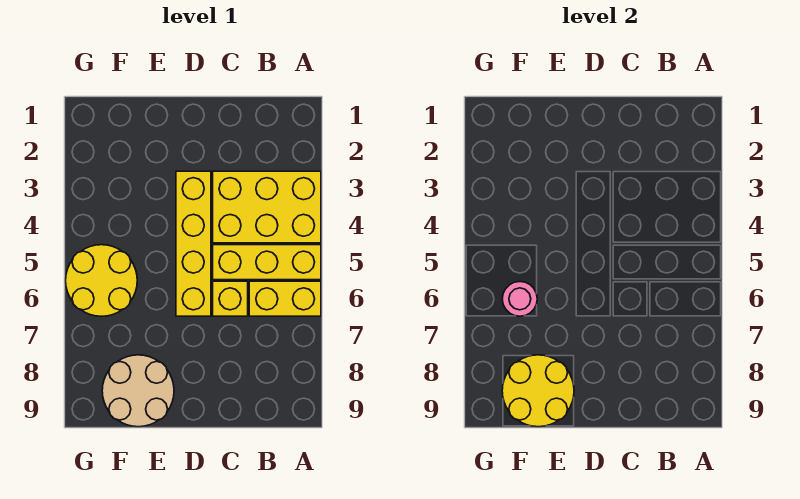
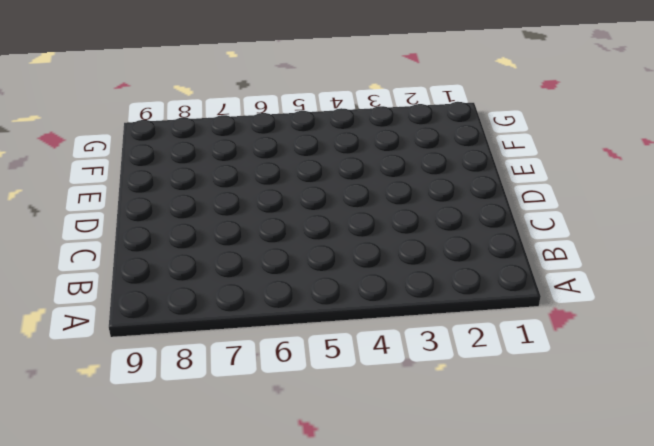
none -> yellow brick A3:C4 level 1
none -> yellow brick A5:C5 level 1

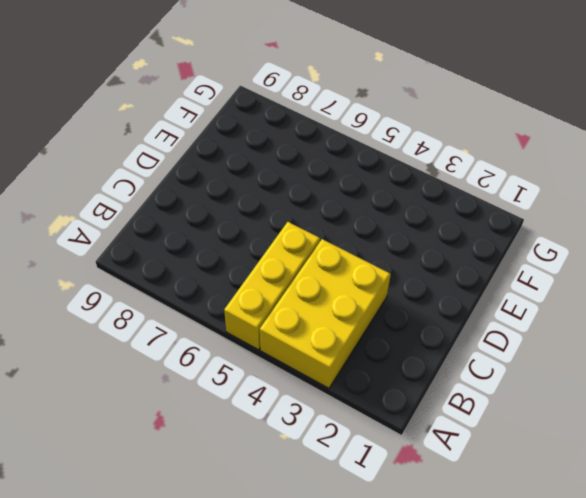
none -> yellow brick A6:B6 level 1
none -> yellow brick C6 level 1

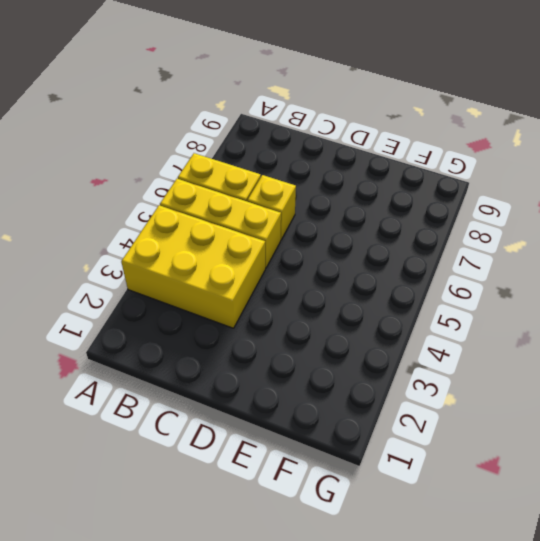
none -> yellow brick D3:D6 level 1
none -> tan round brick E8:F9 level 1

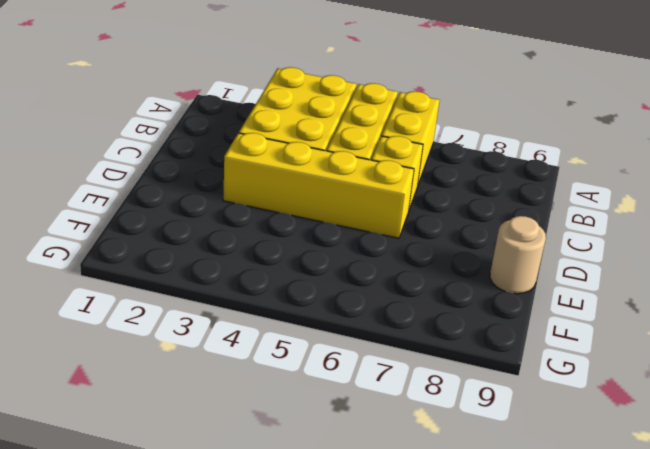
tan round brick E9 level 1 -> tan round brick E8:F9 level 1
none -> yellow round brick F5:G6 level 1
none -> yellow round brick E8:F9 level 2

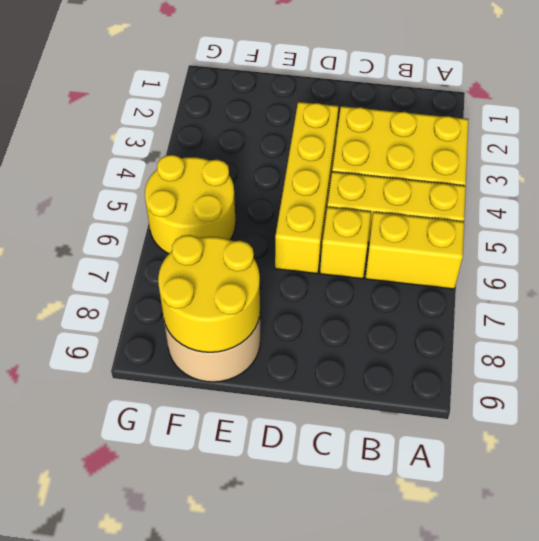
none -> pink round brick F6 level 2

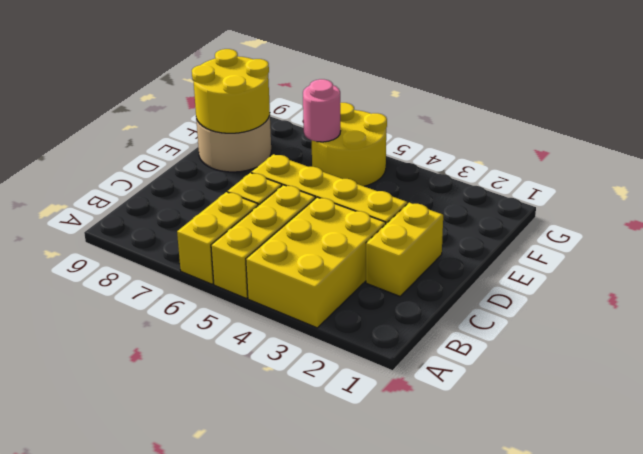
yellow brick C2:D2 level 1 -> none

